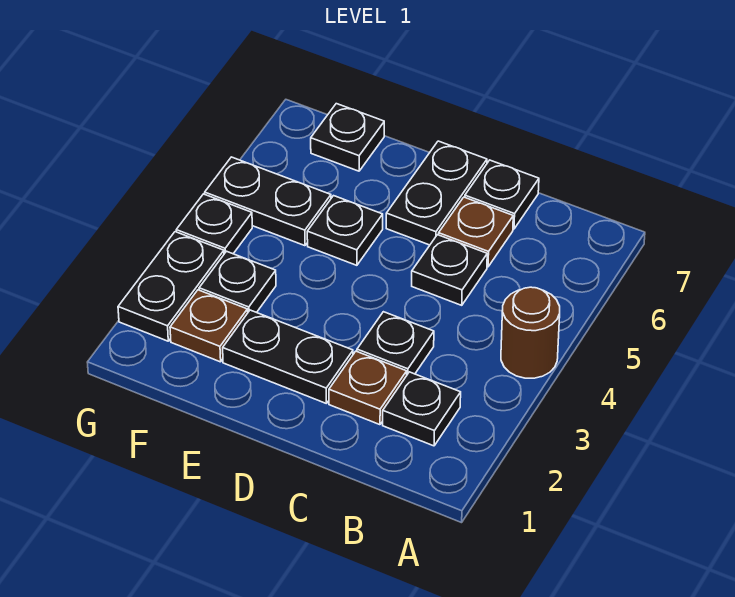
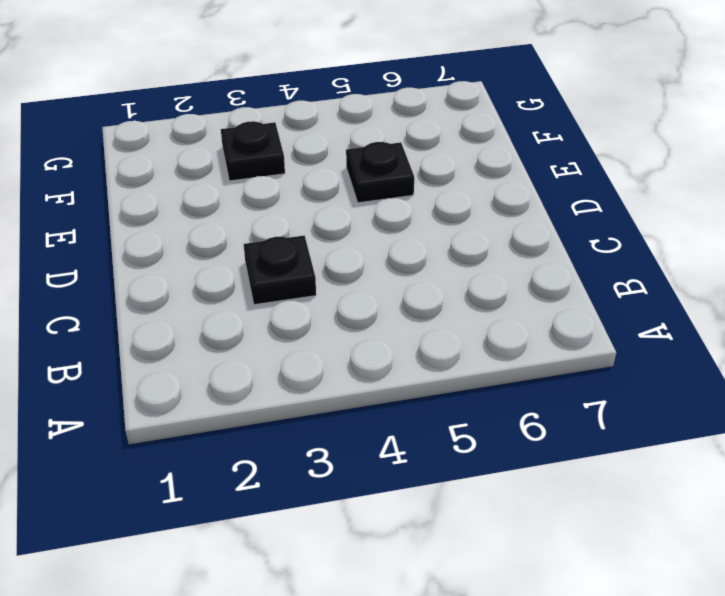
none -> brown round brick A4 level 1
none -> black plate B2 level 1
none -> brown plate C2 level 1

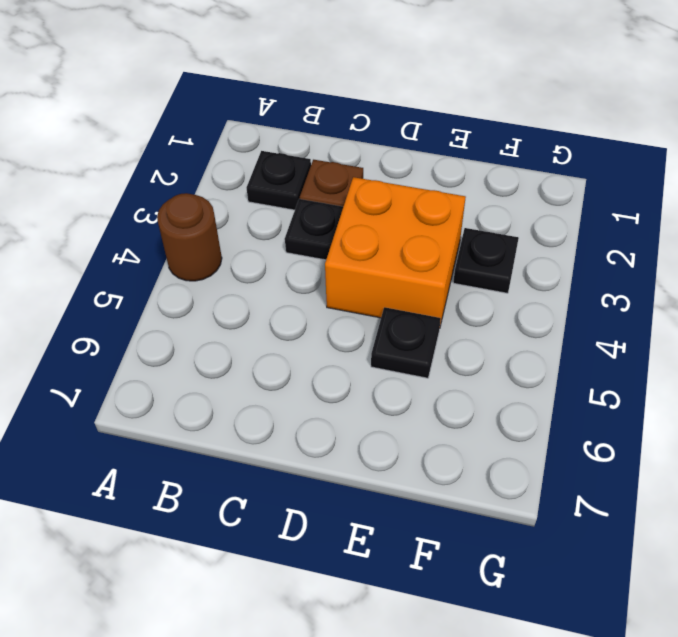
orange brick D3:E4 level 1 -> none
none -> black plate C5 level 1
none -> brown plate C6 level 1
none -> black plate C7 level 1

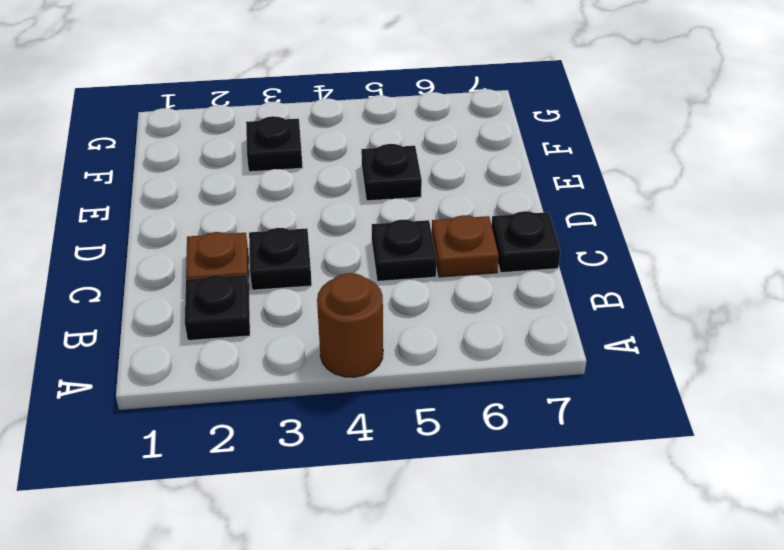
none -> black plate D2:E2 level 1
none -> black plate D6:D7 level 1
none -> brown plate F2 level 1

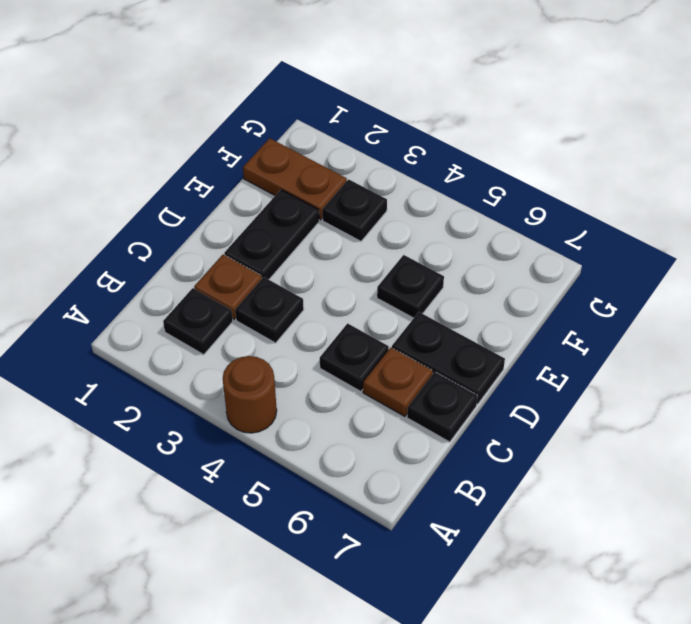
brown plate F1:F2 level 1 -> brown plate F2 level 1
none -> black plate F5:G5 level 1
none -> black plate F7 level 1
none -> black plate G2:G3 level 1

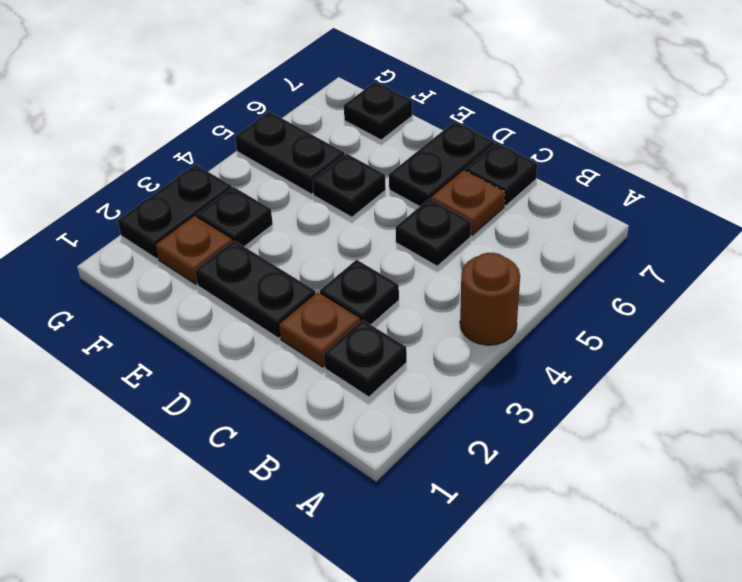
none -> black plate G4 level 1

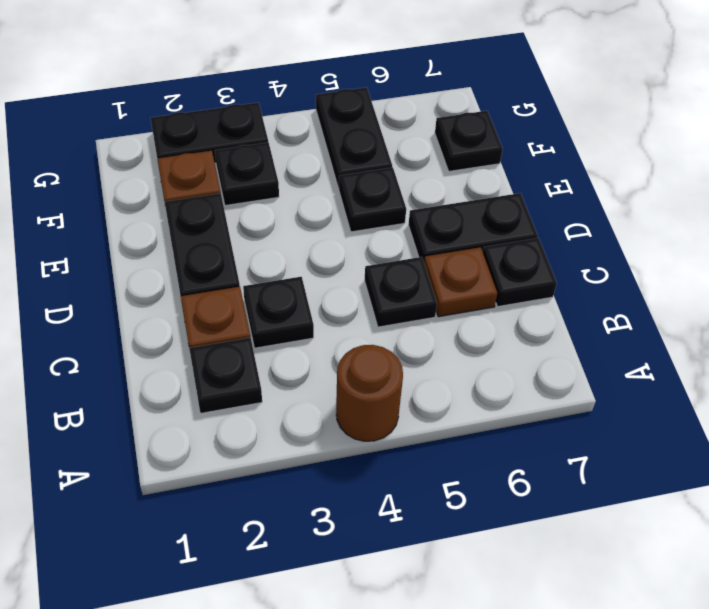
none -> black plate G4 level 1

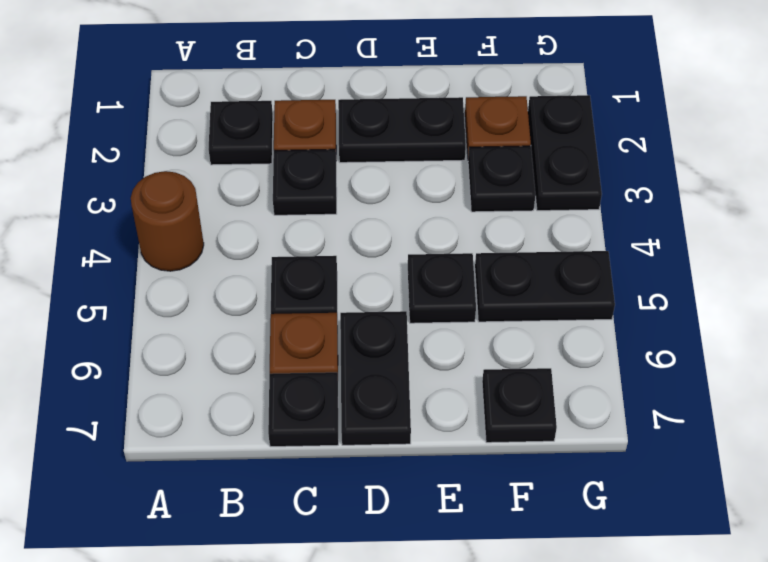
none -> black plate G4 level 1

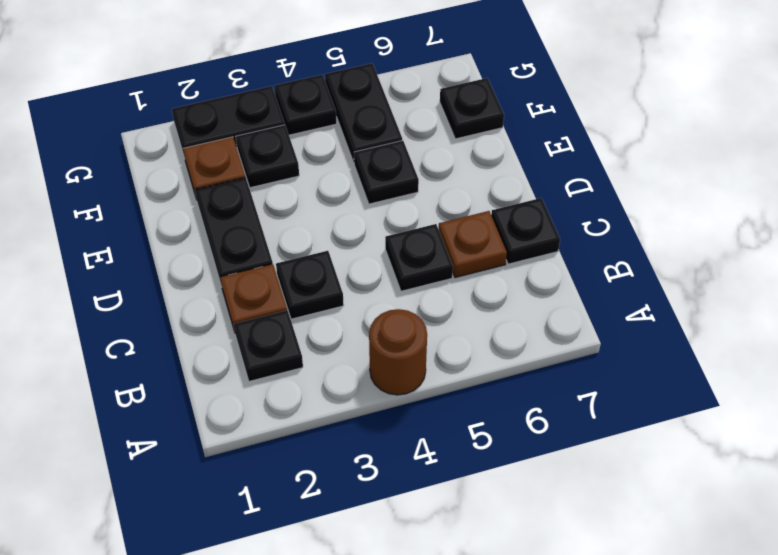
none -> black plate D6:D7 level 1

